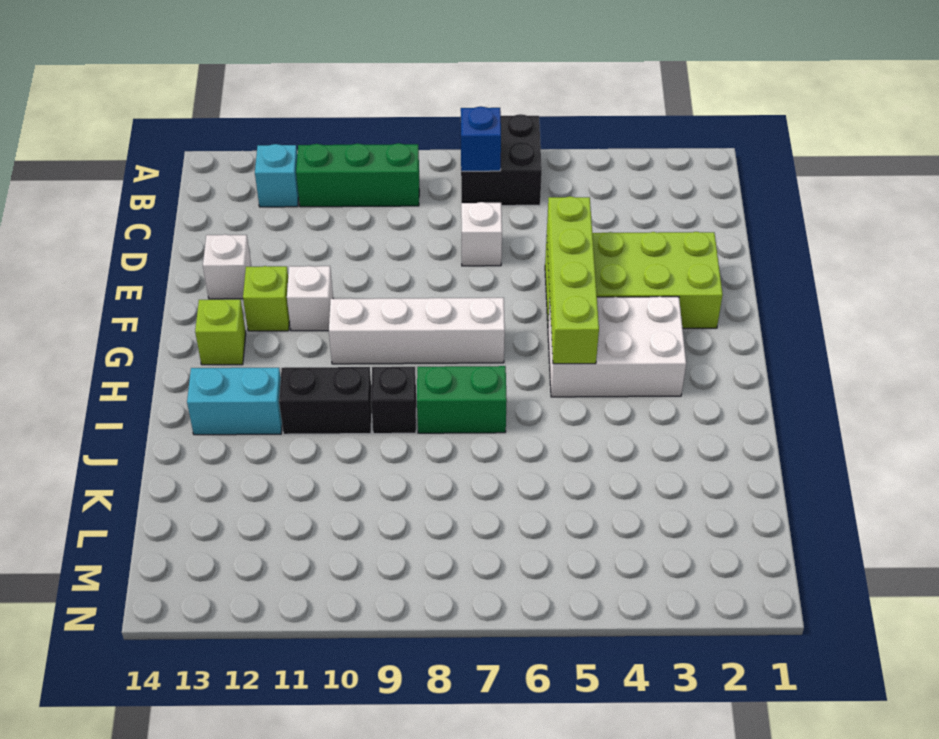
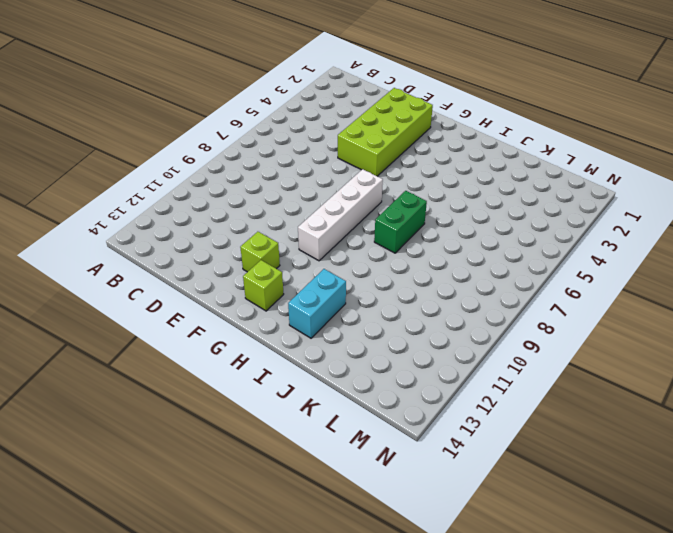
none -> black brick A6:B7 level 1
none -> green brick B9:B11 level 1
none -> cyan brick B12 level 1

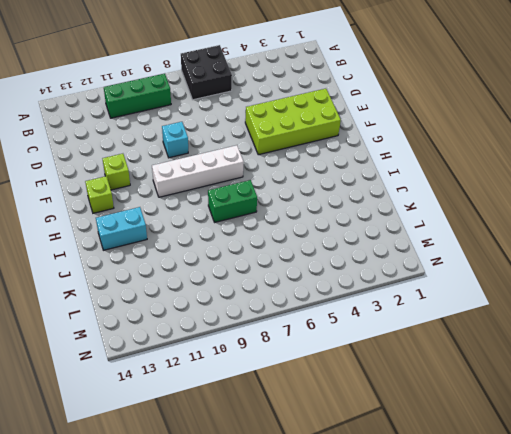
cyan brick E9 level 1 -> cyan brick B12 level 1
none -> white brick D7 level 1
none -> white brick E13 level 1
none -> white brick F11 level 1

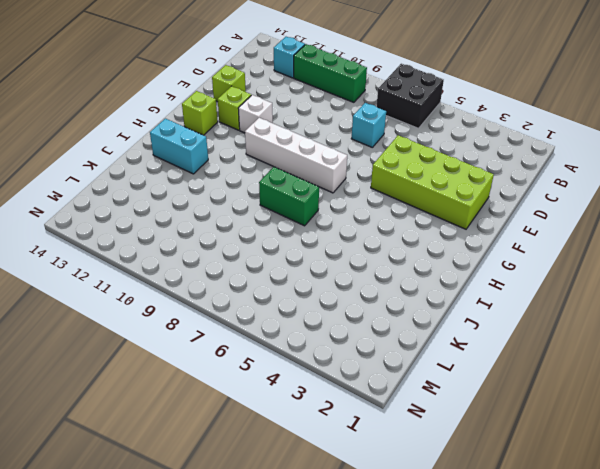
cyan brick D7 level 1 -> white brick D7 level 1
lime brick E13 level 1 -> white brick E13 level 1
none -> white brick G3:H5 level 1
none -> black brick I9 level 1
none -> black brick I10:I11 level 1

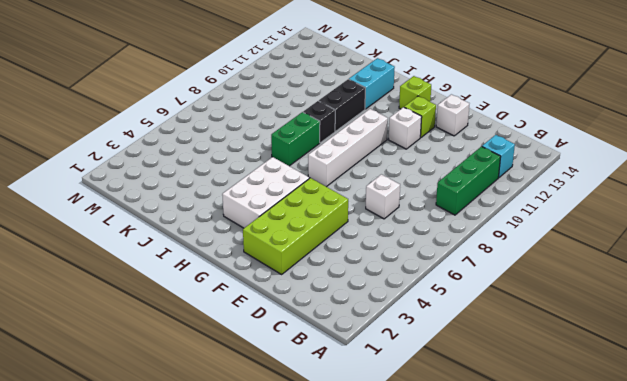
none -> black brick A6:B7 level 1
none -> blue brick B7 level 2
none -> lime brick E5:H5 level 2

